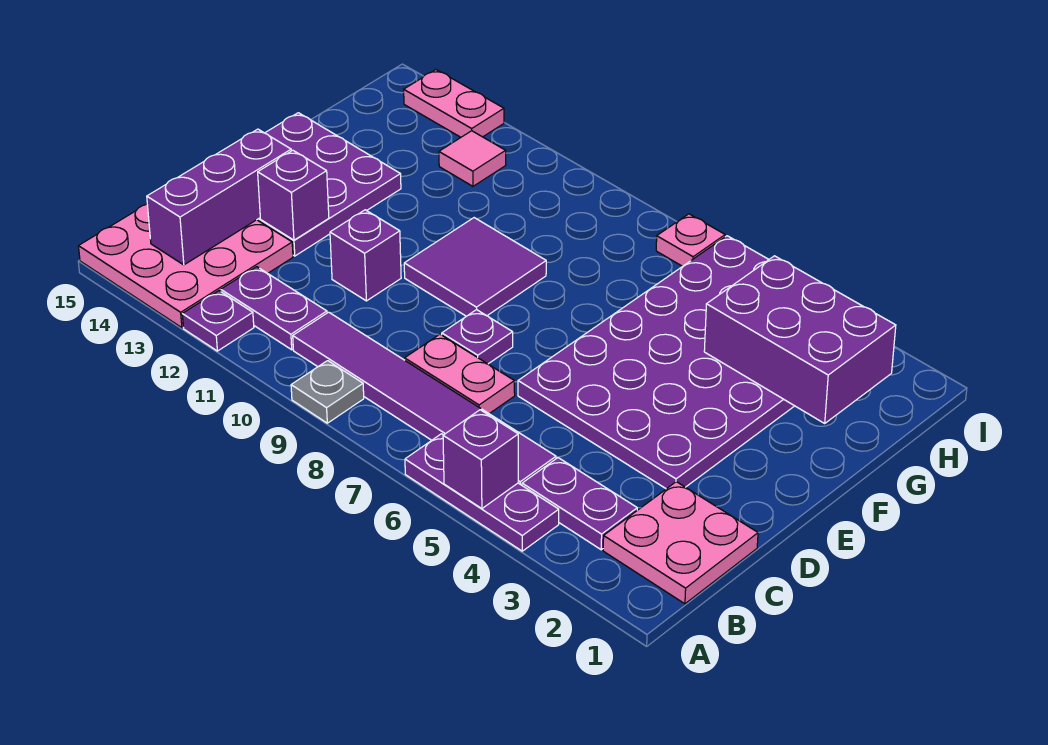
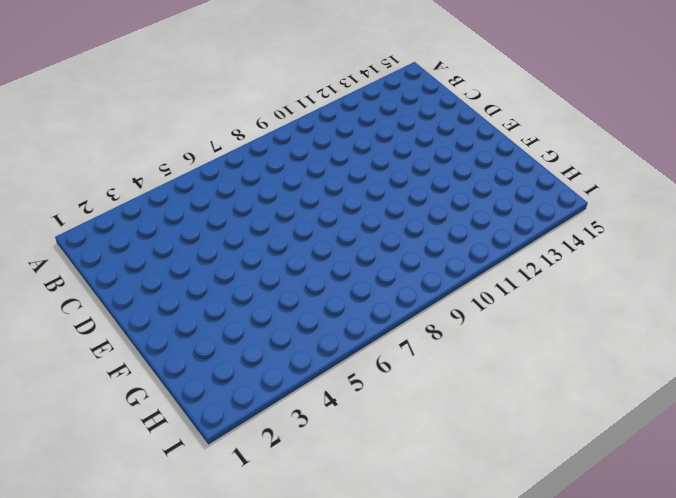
none -> purple plate A4:A6 level 1
none -> grey plate A9 level 1
none -> purple plate A12 level 1

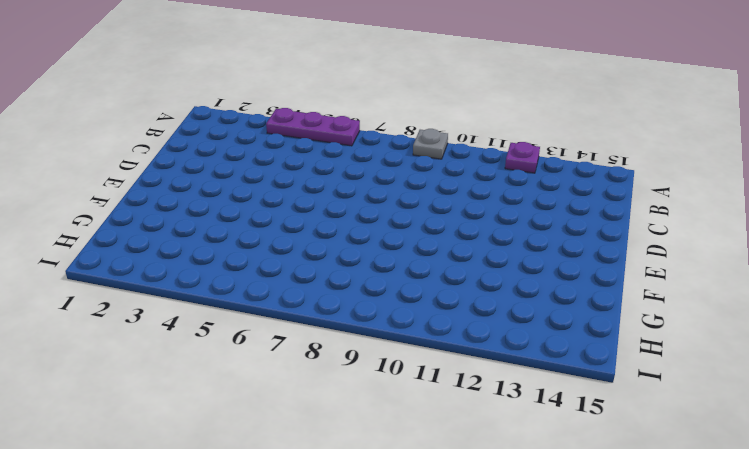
none -> pink plate A13:C15 level 1
none -> pink plate B1:C2 level 1
none -> purple plate B3:B4 level 1

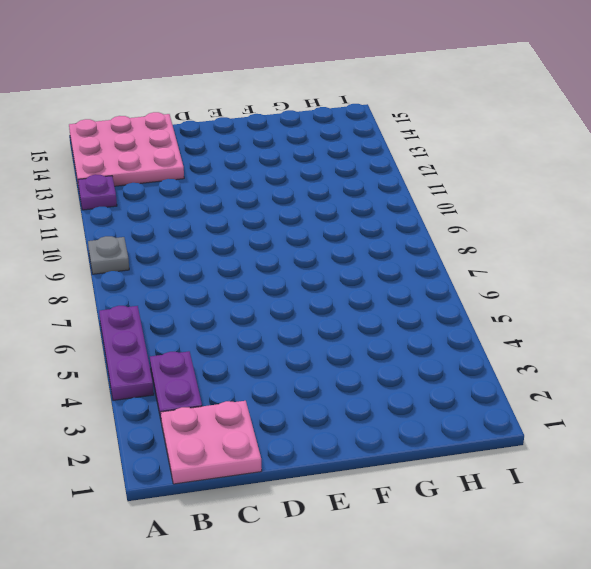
none -> purple tile B5:B10 level 1
none -> purple plate B11:B12 level 1
none -> pink plate C7:C8 level 1

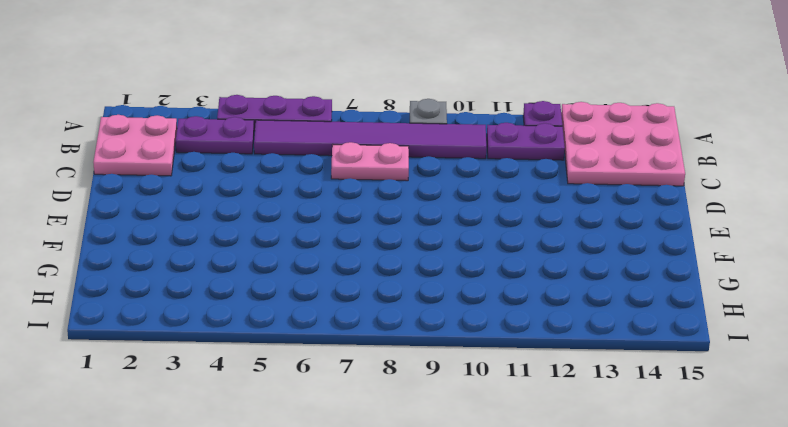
none -> purple plate D3:I6 level 1
none -> purple plate D8 level 1
none -> purple brick D11 level 1

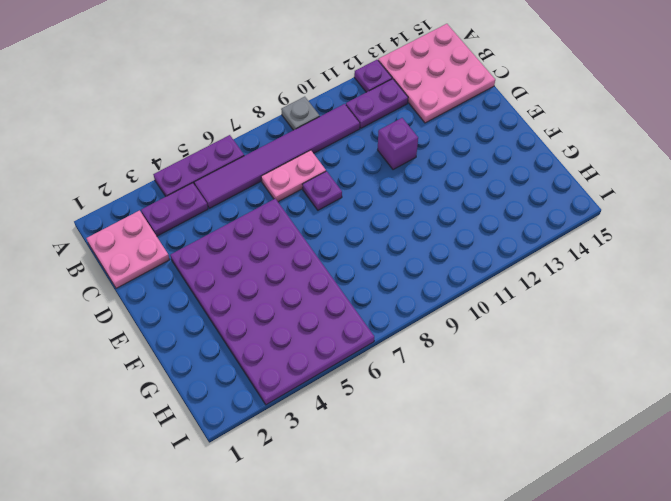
none -> purple plate D13:F15 level 1
none -> purple tile E9:F10 level 1
none -> pink tile H12 level 1

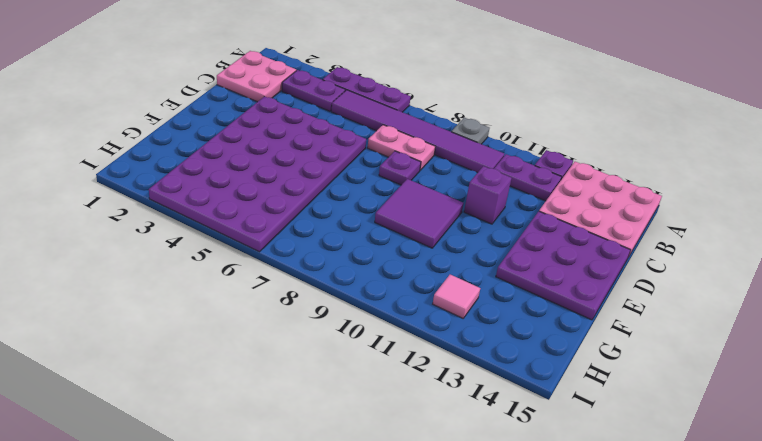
none -> pink plate I7 level 1
none -> pink plate I13:I14 level 1
none -> purple brick A5 level 2

